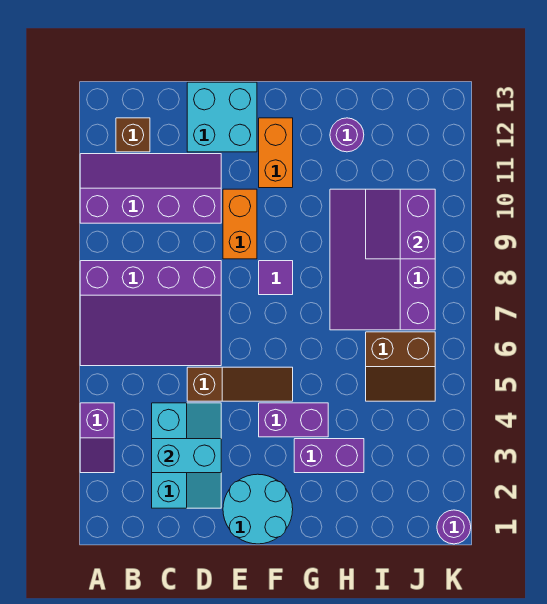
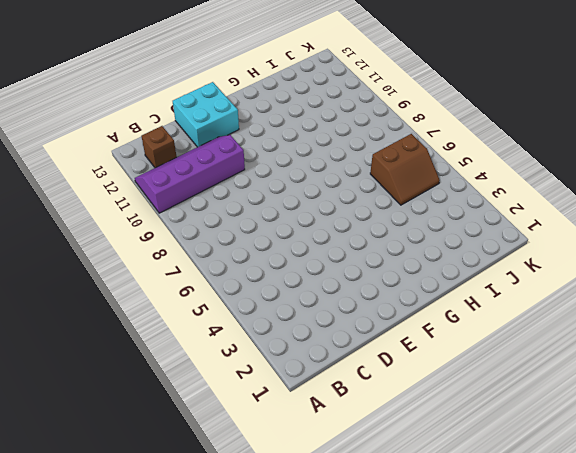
none -> purple slope A3:A4 level 1 top 4
none -> purple slope A6:D8 level 1 top 8
none -> cyan slope C2:D4 level 1 top C

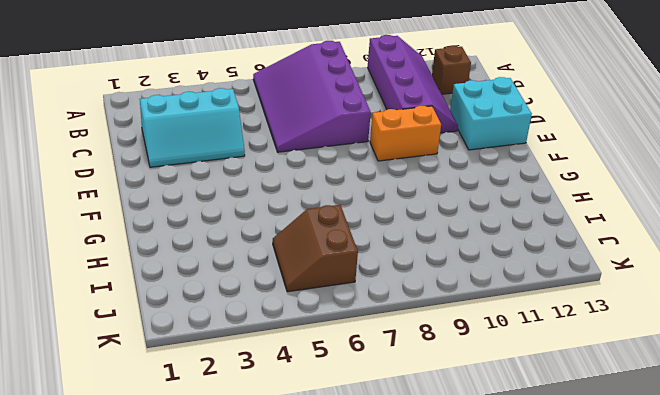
none -> purple slope A3:A4 level 1 top 4
none -> brown slope D5:F5 level 1 top D
none -> cyan round brick E1:F2 level 1

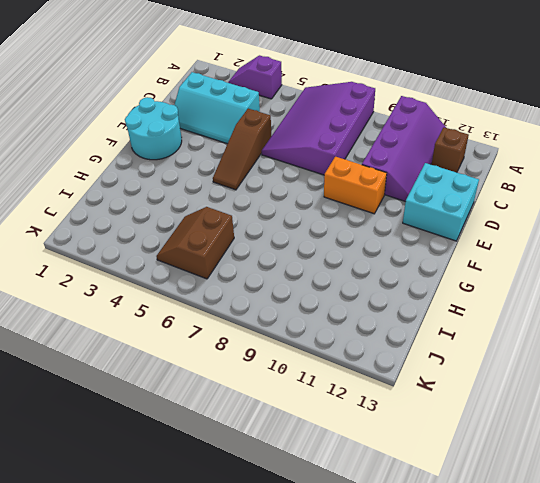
none -> purple brick F4:G4 level 1
none -> purple tile F8 level 1
none -> orange brick F11:F12 level 1

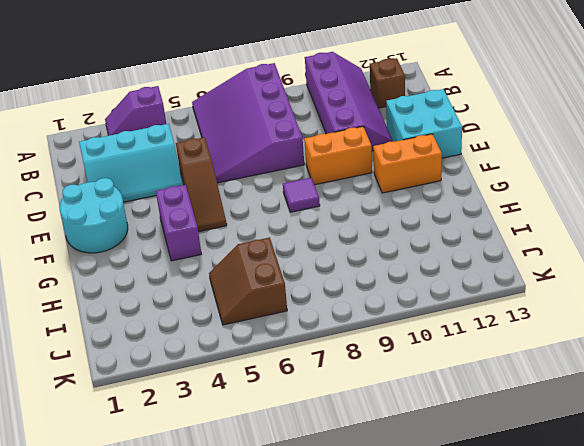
none -> purple brick G3:H3 level 1
none -> purple slope H7:J10 level 1 top J
none -> purple round brick H12 level 1

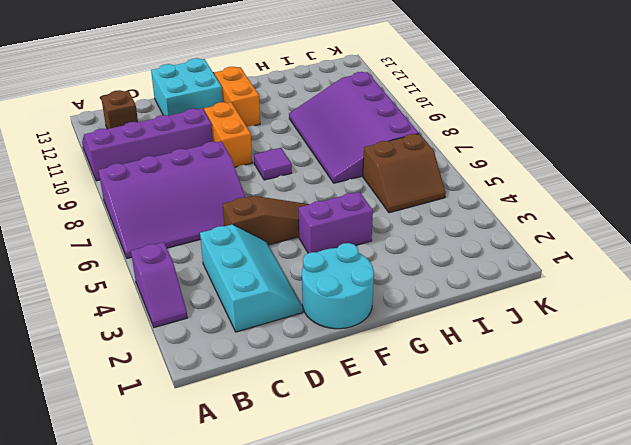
none -> purple brick G3:H3 level 1
none -> purple round brick H12 level 1
none -> purple round brick K1 level 1

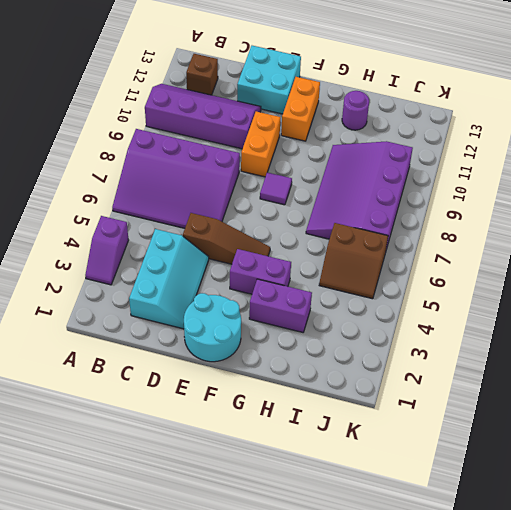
none -> purple round brick K1 level 1
none -> cyan brick C3:D3 level 2
none -> purple slope I9:J10 level 2 top J

